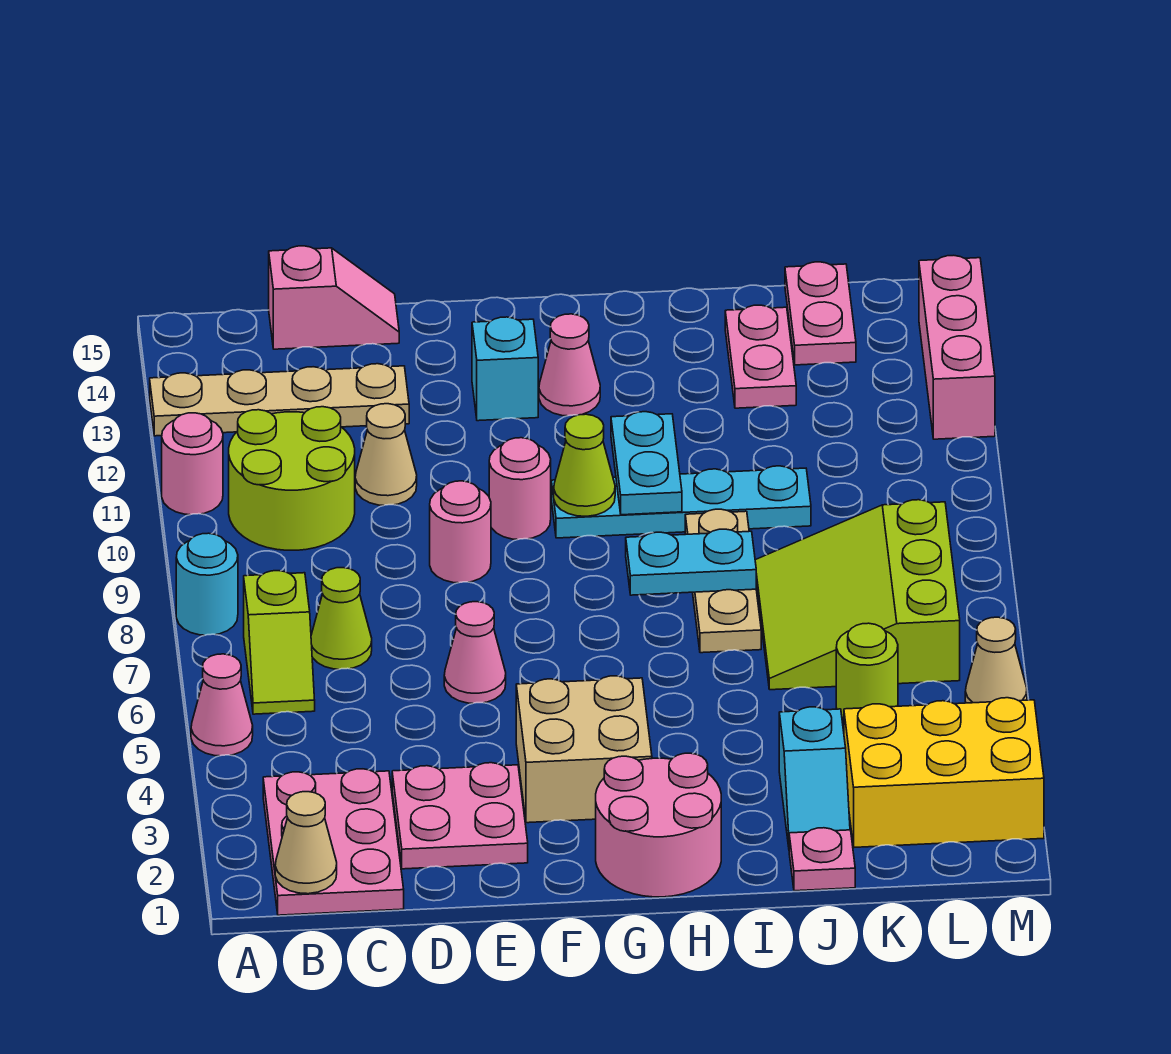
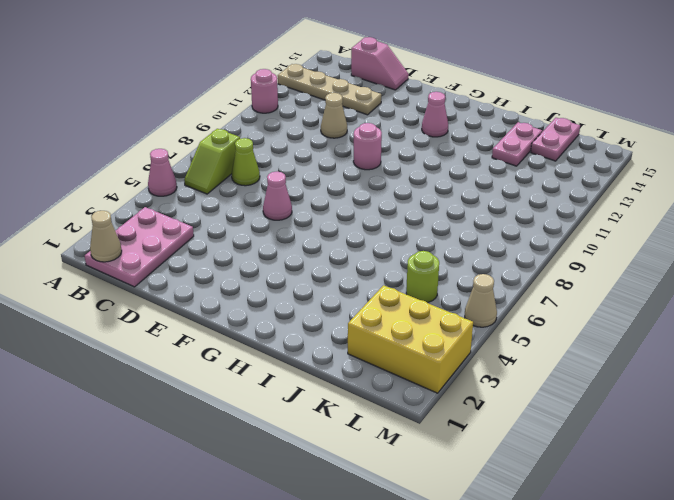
none -> cyan round brick A8 level 1
none -> lime round brick B10:C11 level 1
none -> pink plate D2:E3 level 1
none -> pink round brick E9 level 1

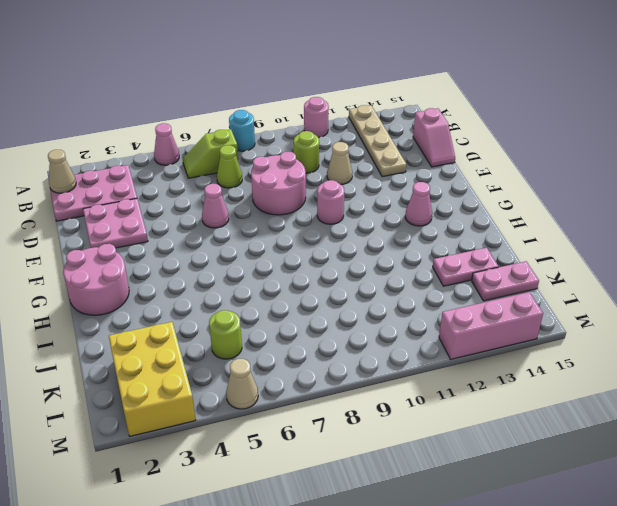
lime round brick C10 level 1 -> lime round brick B10:C11 level 1
pink round brick D8:E9 level 1 -> pink round brick E9 level 1
none -> tan brick F3:G4 level 1
none -> cyan brick F13 level 1
none -> cyan plate G10:J10 level 1
none -> tan plate I7:I9 level 1

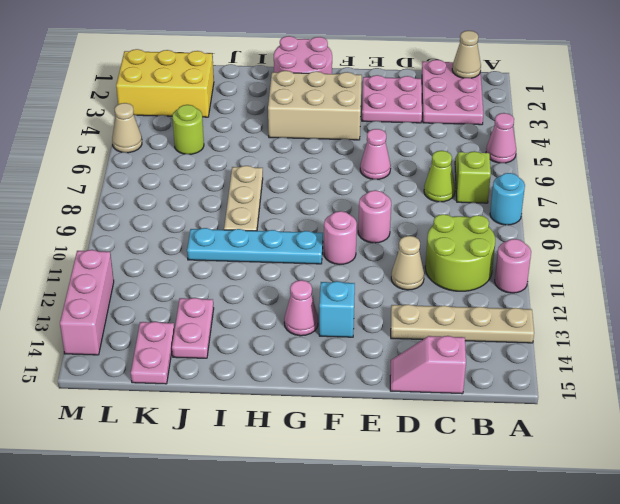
tan brick F3:H4 level 1 -> tan brick F3:G4 level 1
none -> pink plate J1 level 1
none -> cyan slope J2:J3 level 1 top 3
none -> lime slope J6:L8 level 1 top L
none -> lime cone G10 level 2

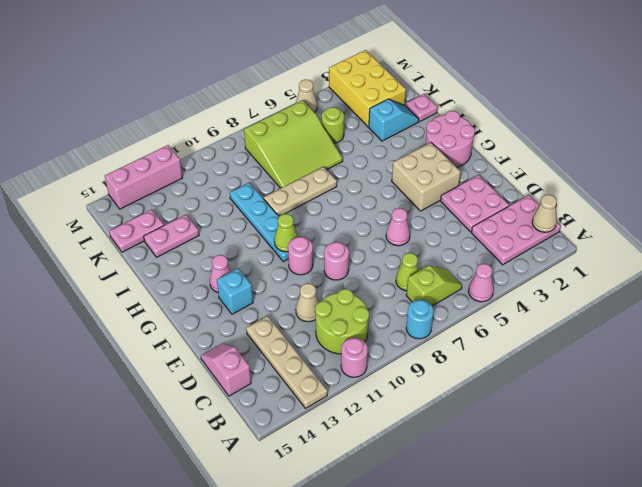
none -> cyan plate H8:I8 level 2
none -> cyan plate H10:H11 level 2

